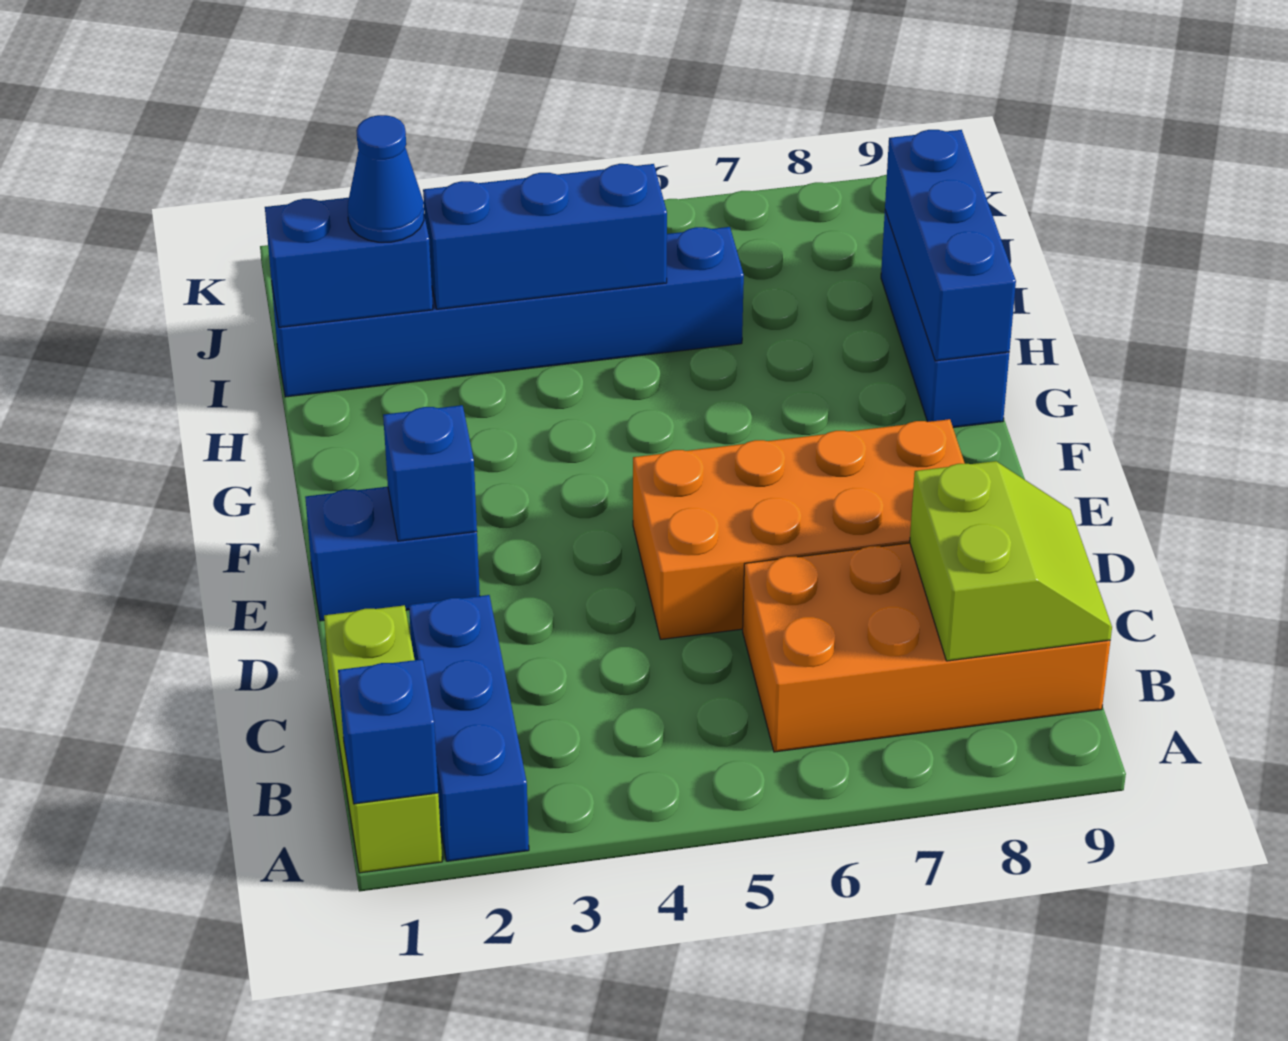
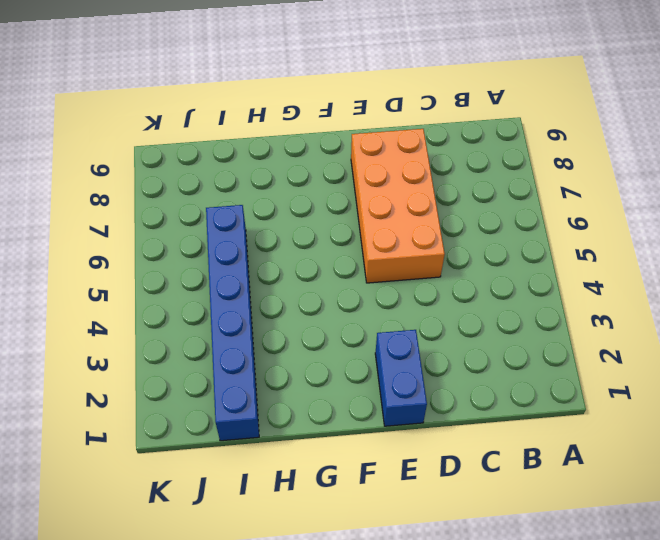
none -> lime brick A1:C1 level 1
none -> blue brick A2:C2 level 1
none -> orange brick B6:C9 level 1

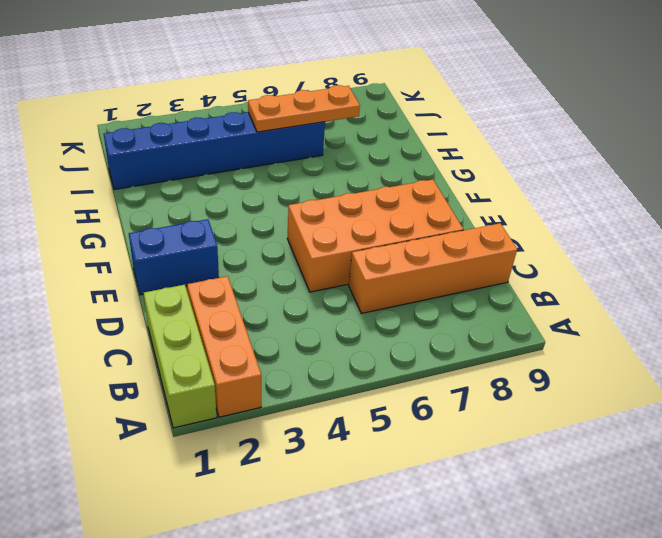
orange brick A2:C2 level 1 -> blue brick A2:C2 level 1
orange brick C6:C9 level 1 -> orange brick B6:C9 level 1
orange plate I5:I7 level 2 -> blue brick I3:I5 level 2
none -> blue brick G9:I9 level 1
none -> blue brick A1 level 2
none -> lime slope B8:C9 level 2 top 8

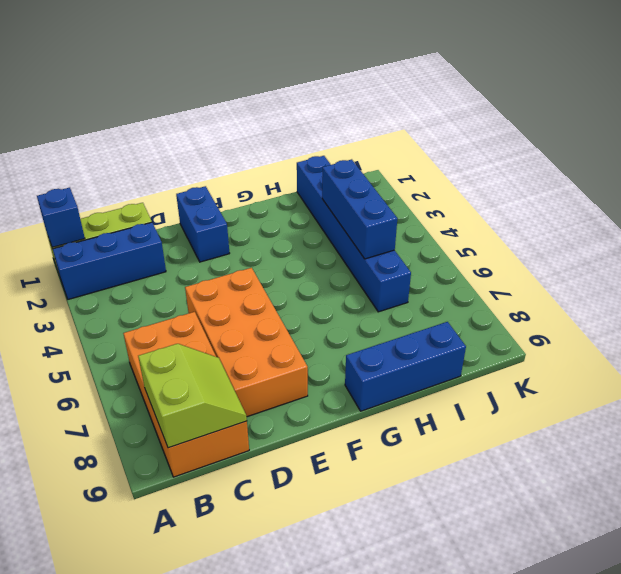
lime slope B8:C9 level 2 top B -> lime slope B8:C9 level 2 top 8
none -> blue brick E2 level 2
none -> blue brick G9:I9 level 2
none -> blue brick I1:I2 level 2

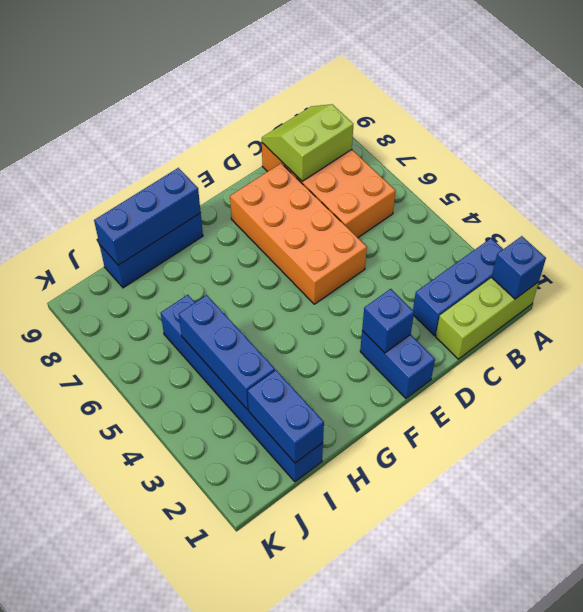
none -> blue cone I2 level 3

